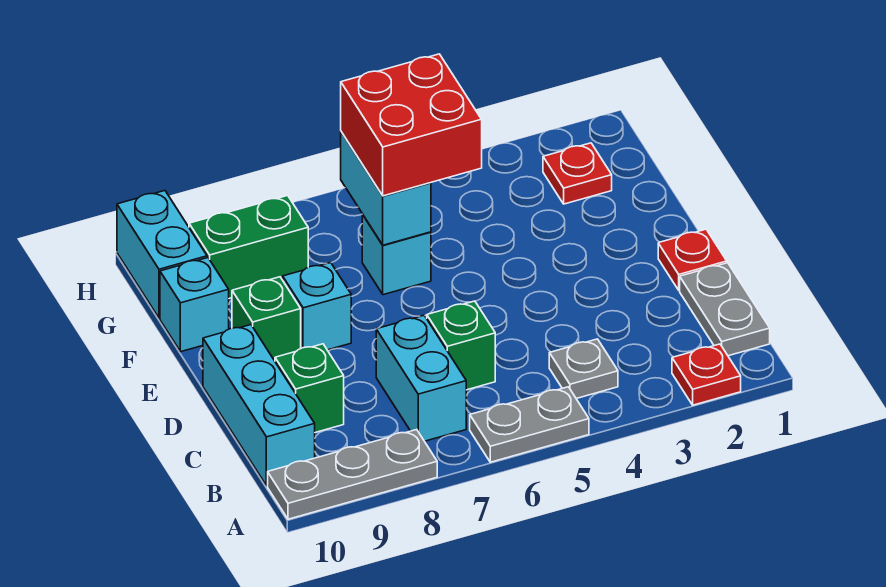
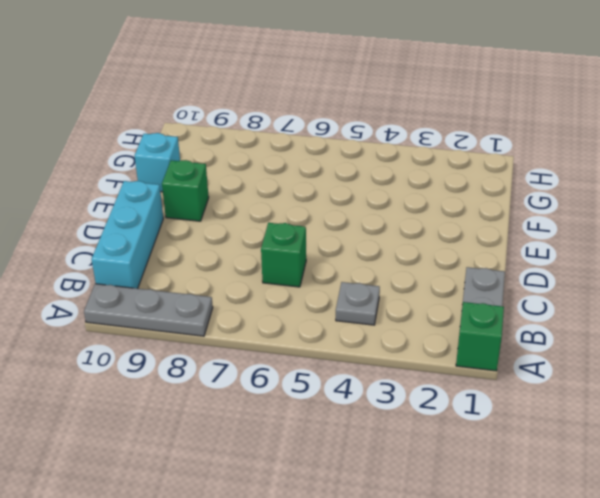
green brick A1 level 1 -> green brick C9 level 1
none -> red plate A2 level 1
none -> grey plate A5:A6 level 1
none -> cyan brick B7:C7 level 1

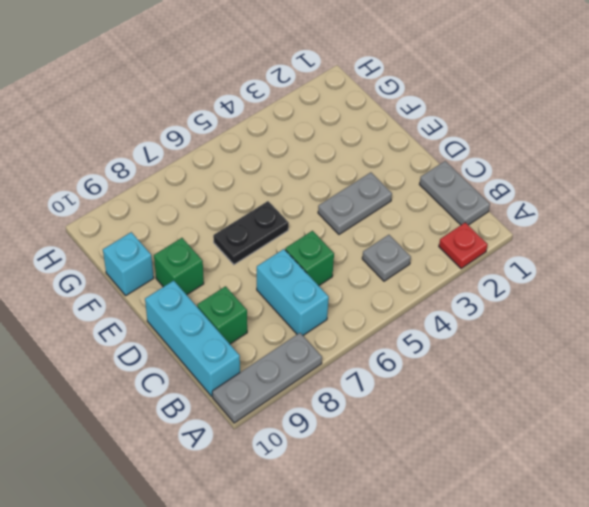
grey plate D3:D4 level 1 -> grey plate A5:A6 level 1
black plate E6:E7 level 1 -> none
none -> red plate D1 level 1
none -> cyan brick E8 level 1
none -> cyan brick F6 level 1

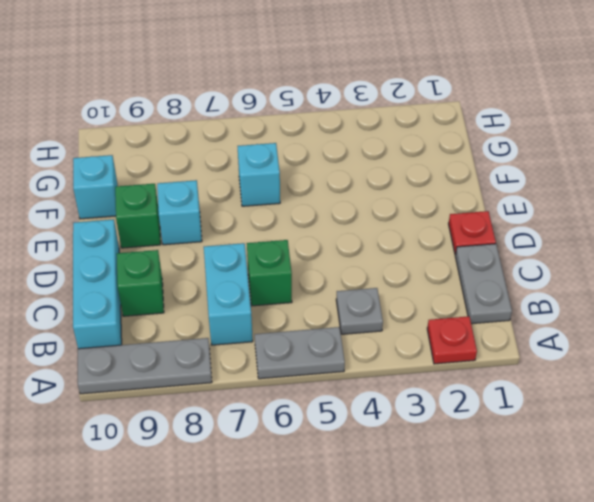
none -> red plate G2 level 1
none -> green brick G8:G9 level 1
none -> cyan brick G10:H10 level 1

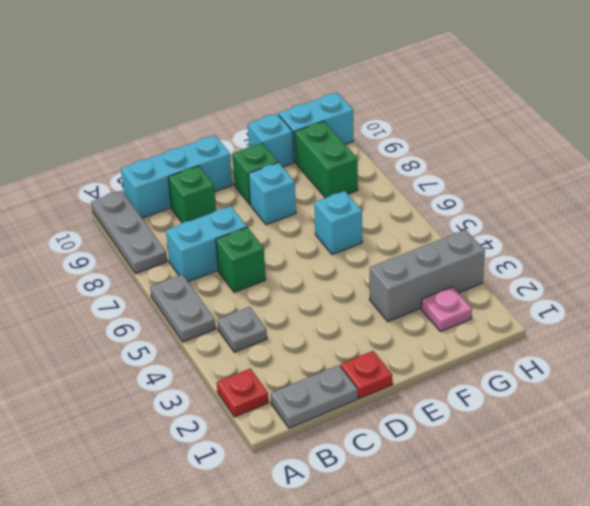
grey brick F3:H3 level 1 -> none
pink plate G2 level 1 -> red plate G2 level 1
none -> cyan brick F6:G6 level 2
none -> red brick F5:G6 level 3

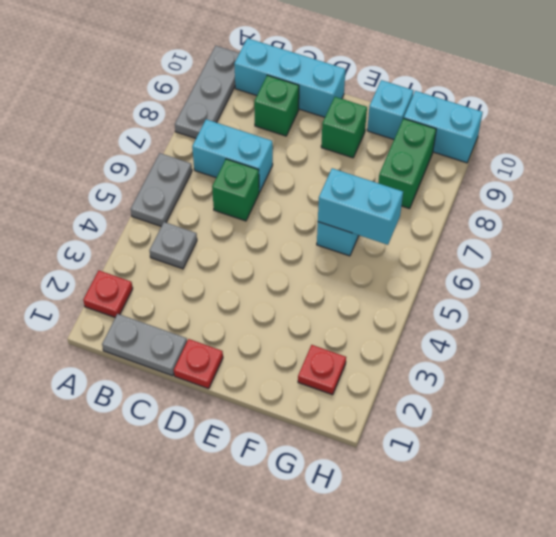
none -> cyan brick E8 level 1
none -> red brick F5:G6 level 3

